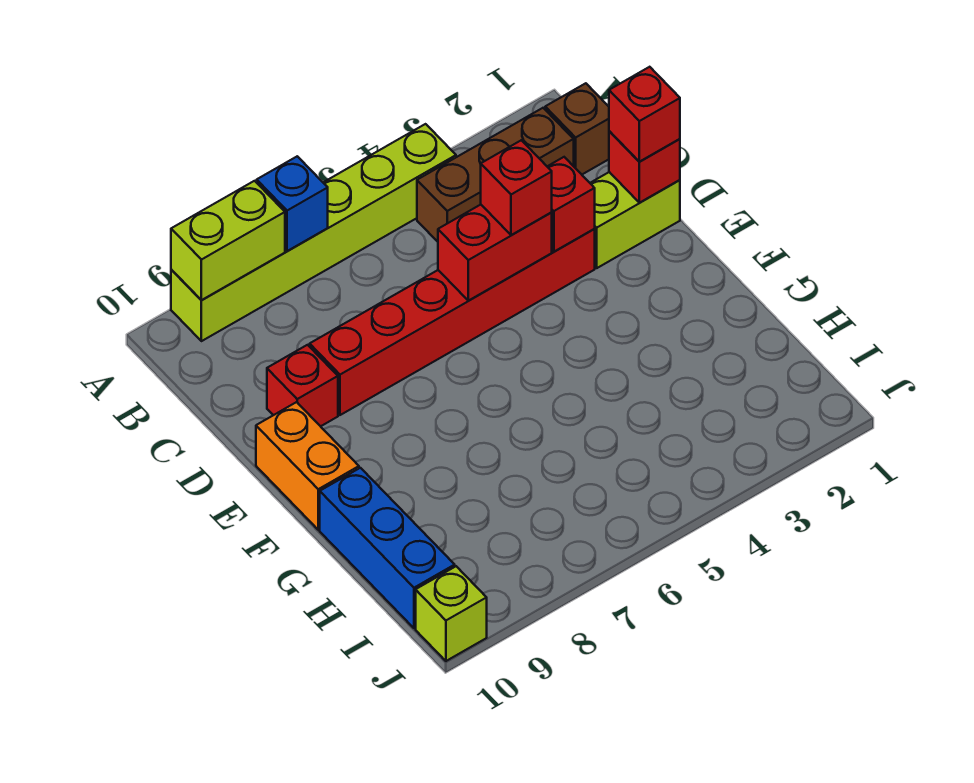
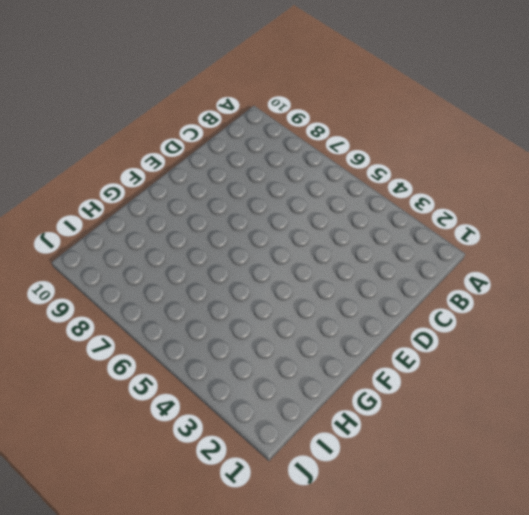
none -> lime brick A4:A9 level 1
none -> brown brick B1 level 1
none -> brown brick B2:B4 level 1

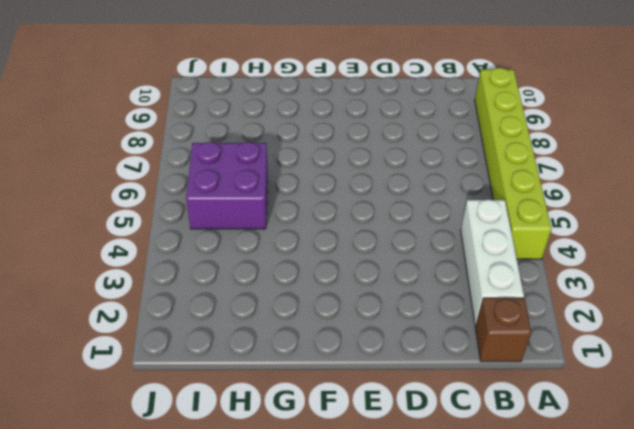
white brick B2:B4 level 1 -> brown brick B2:B4 level 1
purple brick H5:I6 level 1 -> none
none -> lime brick D1:D2 level 1
none -> red brick D3:D8 level 1
none -> red brick D9 level 1

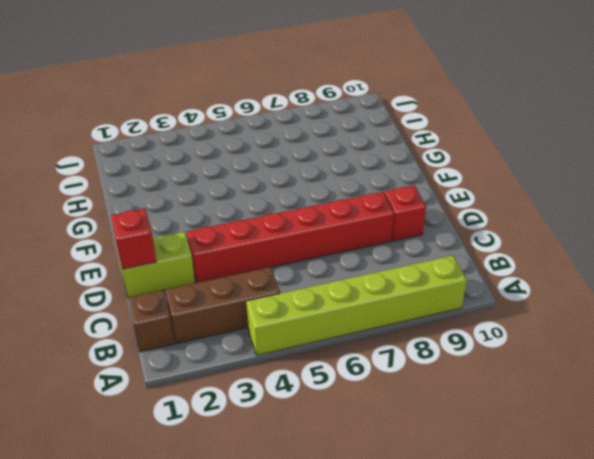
none -> orange brick E10:F10 level 1
none -> blue brick G10:I10 level 1
none -> lime brick J10 level 1

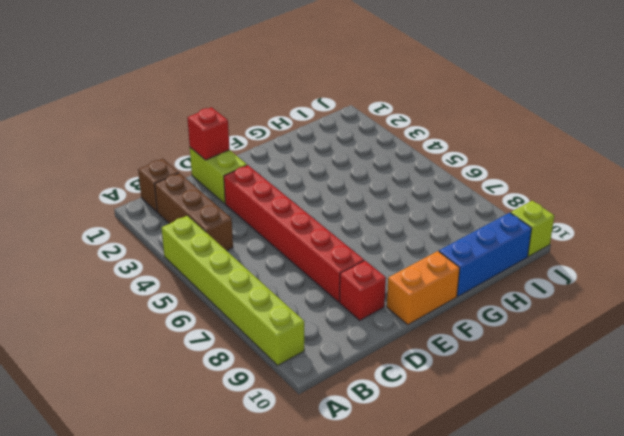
none -> blue brick A7 level 2
none -> lime brick A8:A9 level 2
none -> red brick D3 level 2

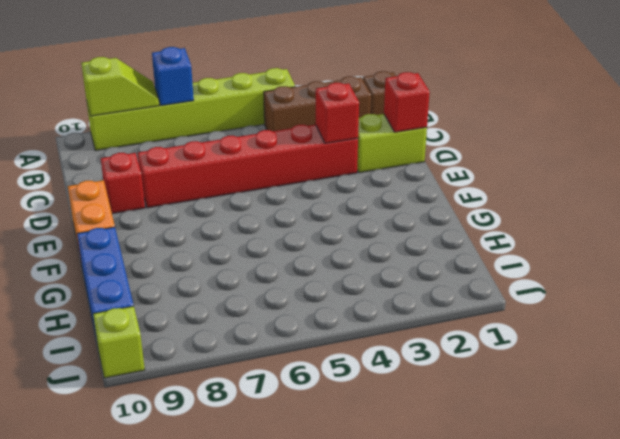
lime slope A8:A9 level 2 top 9 -> lime brick A8:A9 level 2
none -> red brick D4:D5 level 2
none -> red brick D1 level 3
none -> red brick D4 level 3

